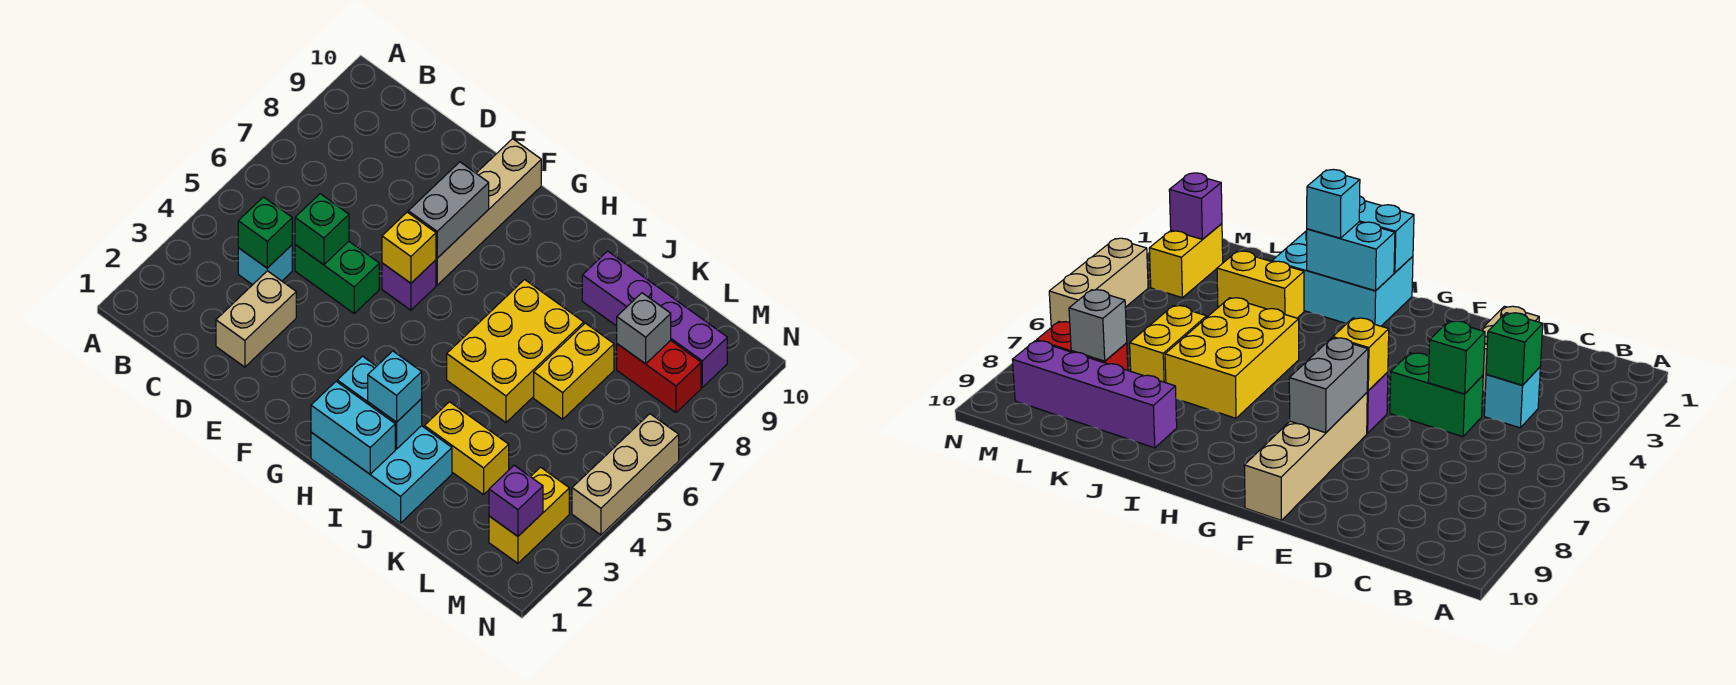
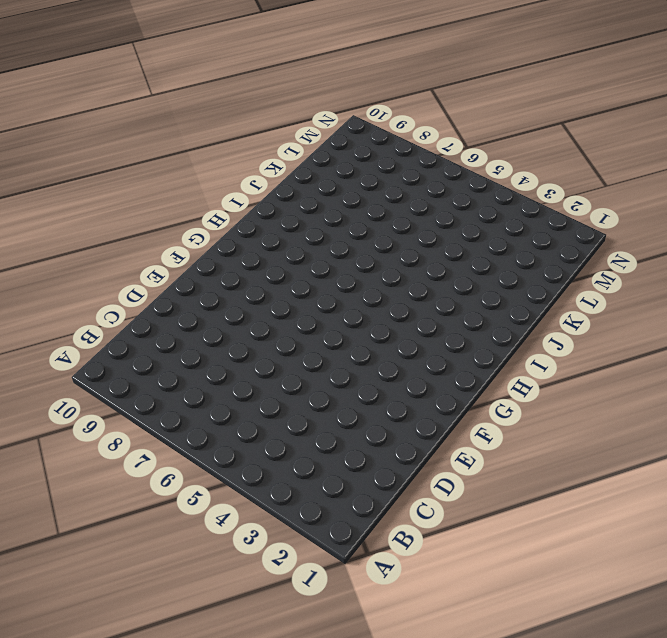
none -> cyan brick C4 level 1
none -> tan brick D2:D3 level 1
none -> green brick D5:E5 level 1

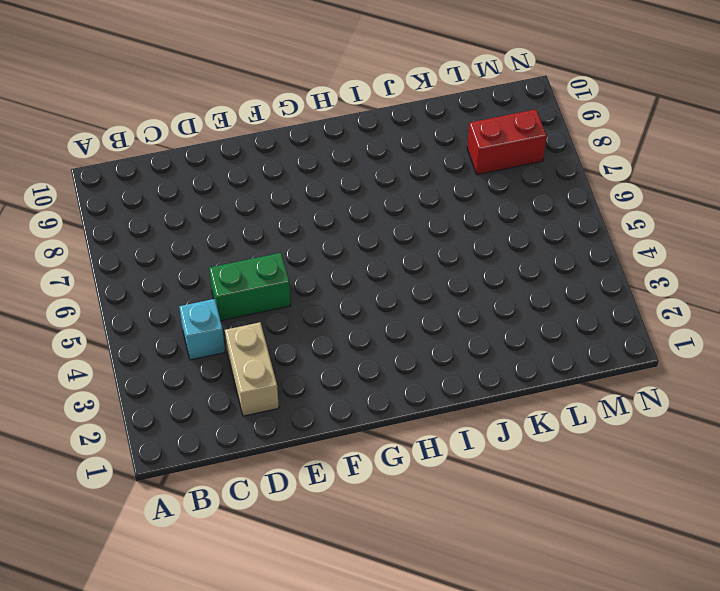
none -> purple brick F6 level 1
none -> tan brick F7:F10 level 1
none -> cyan brick H1:J2 level 1

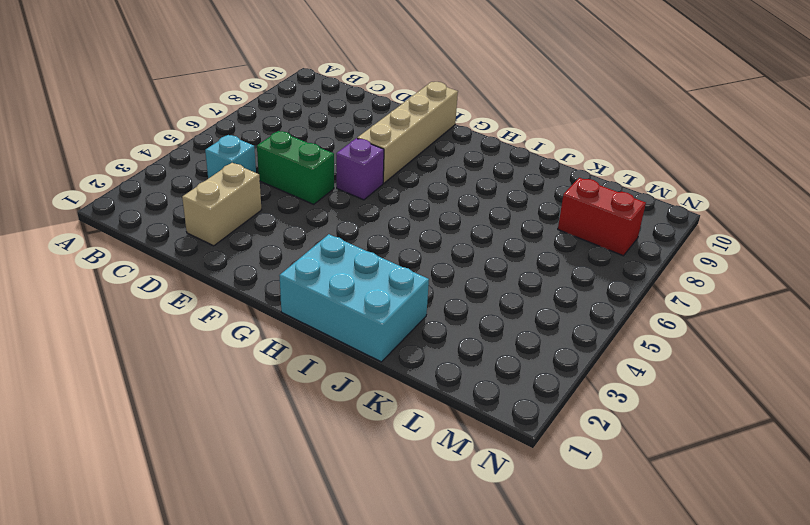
none -> yellow brick I5:J7 level 1
none -> yellow brick J3:K3 level 1
none -> purple brick J9:M9 level 1

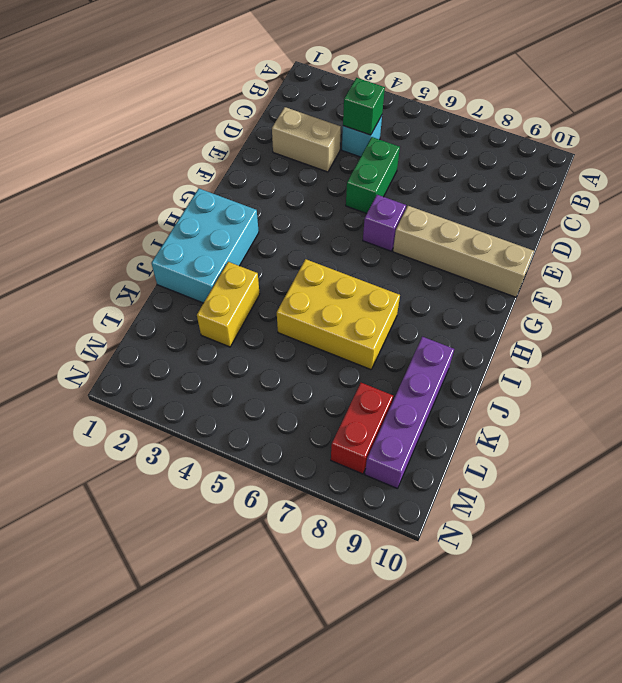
none -> yellow brick K6:K7 level 1
none -> yellow brick M2:M3 level 1
none -> tan brick N4:N6 level 1

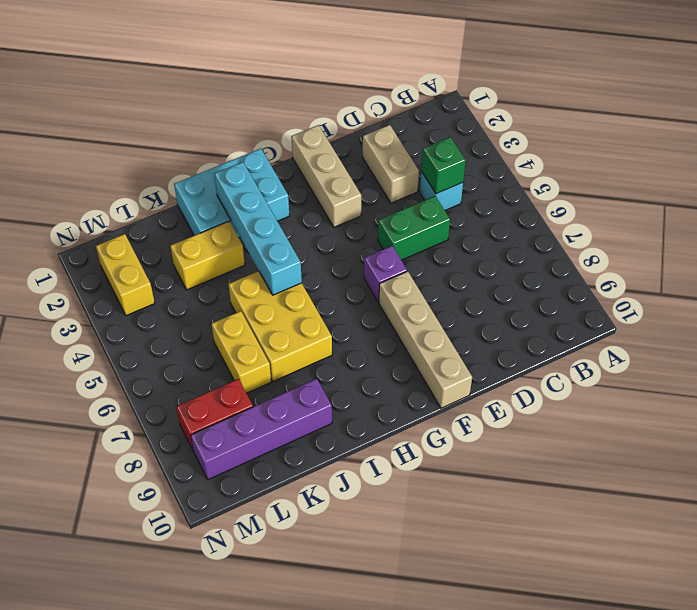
tan brick F1:F3 level 1 -> tan brick N4:N6 level 1
cyan brick I2:I5 level 2 -> cyan brick H2:I2 level 2
none -> green brick D5 level 2
none -> yellow brick F6 level 2
none -> grey brick F7:F8 level 2

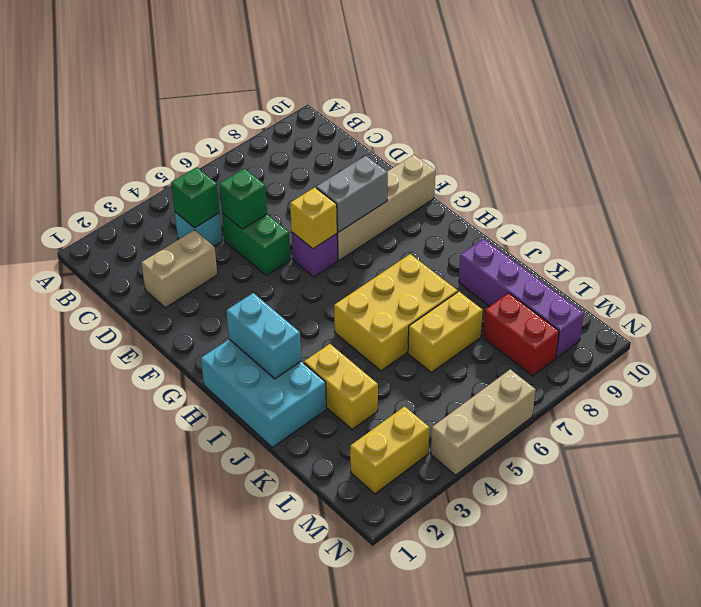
none -> cyan brick H1:I1 level 2
none -> grey brick L8 level 2
none -> purple brick M2 level 2

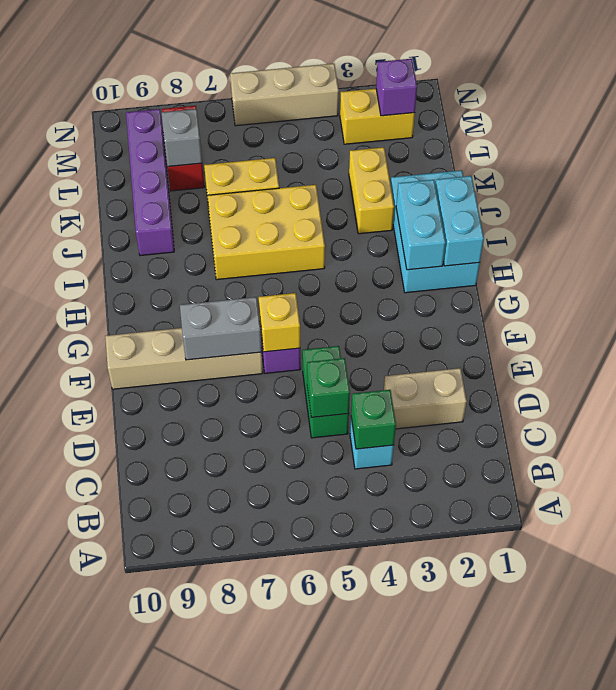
none -> cyan brick I2 level 3

